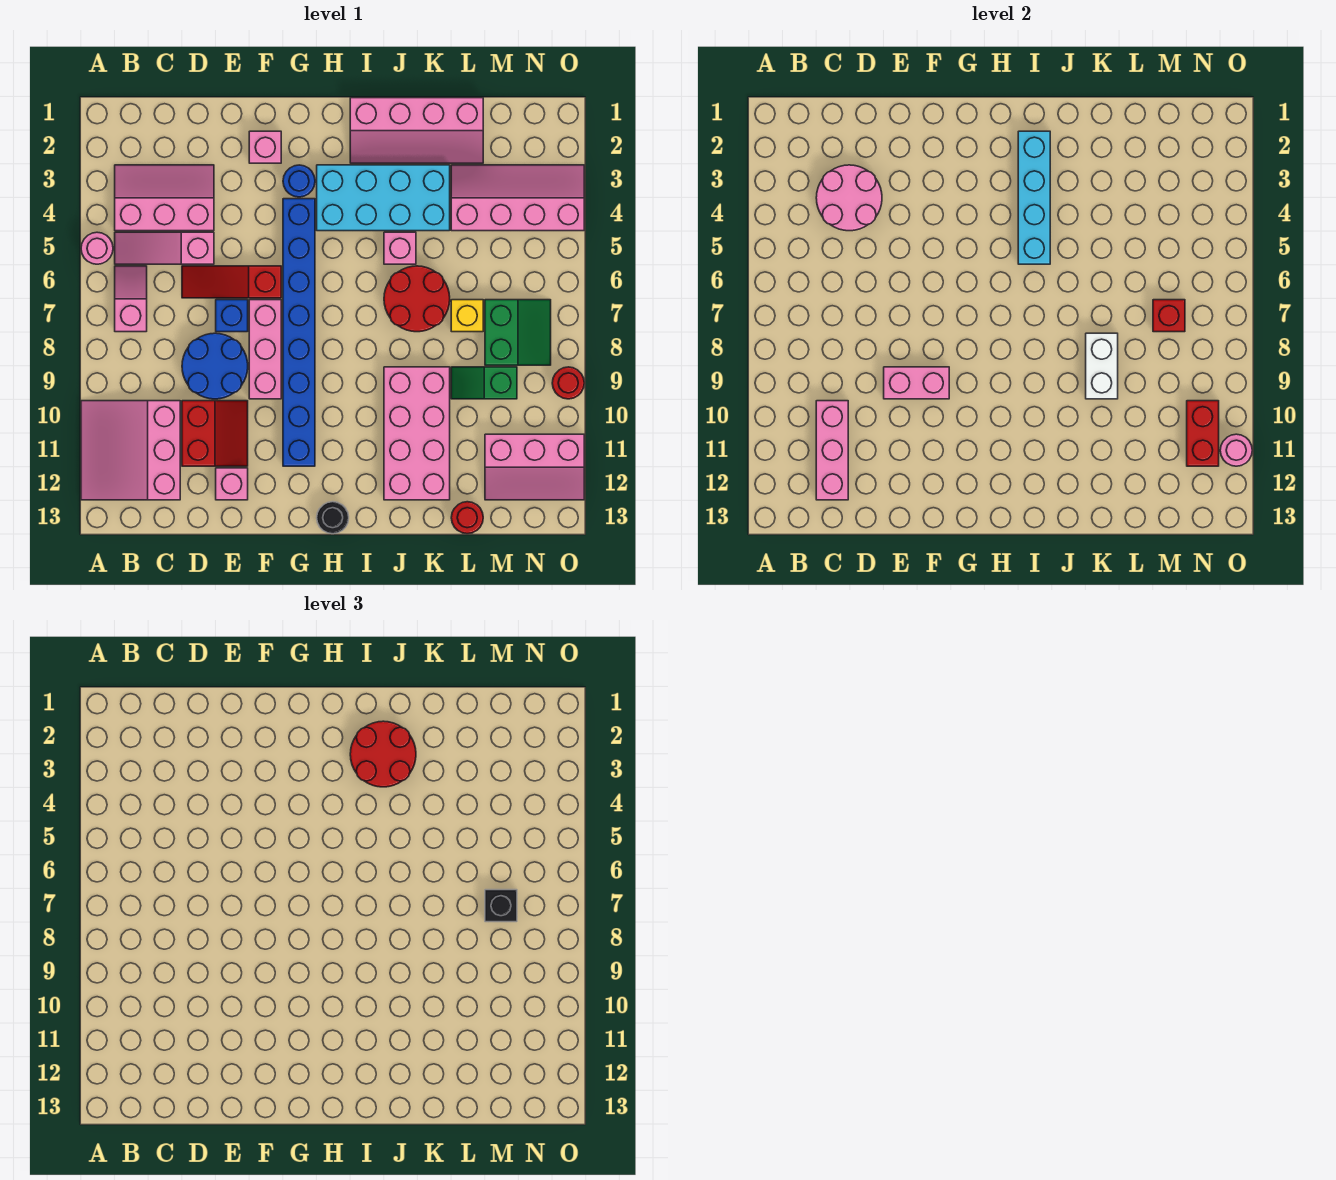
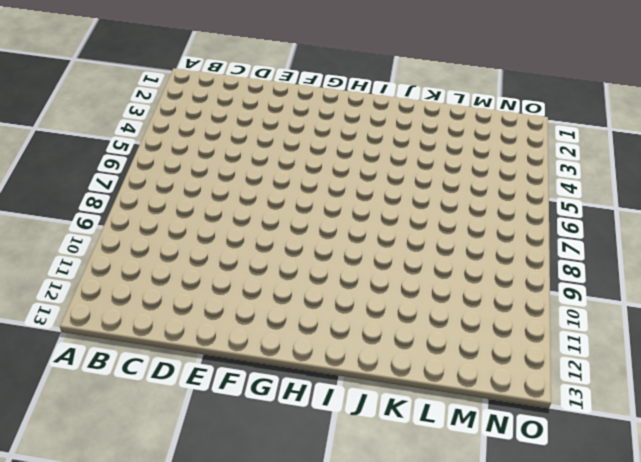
none -> pink round brick A5 level 1
none -> pink slope A10:C12 level 1 top C
none -> pink slope B3:D4 level 1 top 4
none -> pink slope B5:D5 level 1 top D

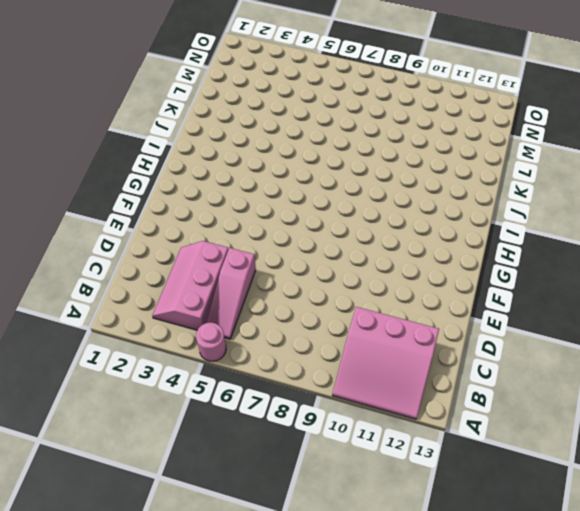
none -> pink slope B6:B7 level 1 top 7
none -> red slope D6:F6 level 1 top F
none -> blue round brick D8:E9 level 1
none -> red slope D10:E11 level 1 top D

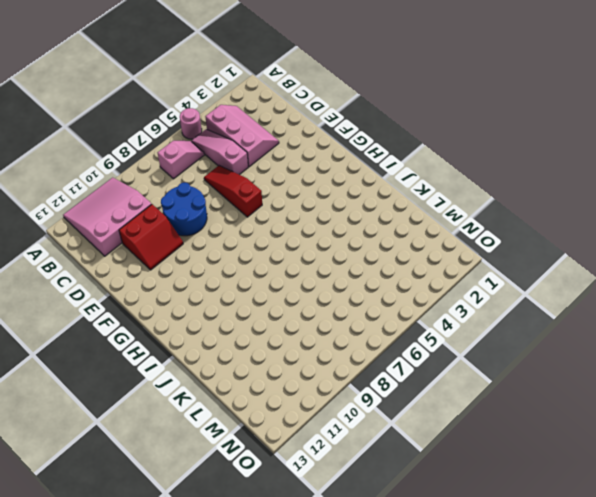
none -> blue brick E7 level 1
none -> pink brick E12 level 1
none -> pink brick F2 level 1
none -> pink brick F7:F9 level 1

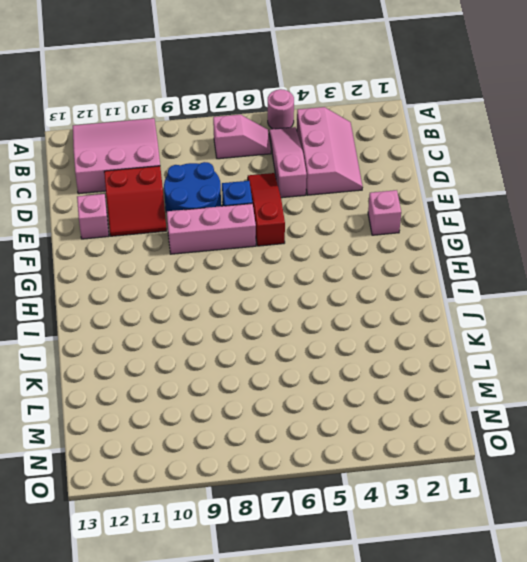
none -> blue round brick G3 level 1
none -> blue brick G4:G11 level 1
none -> cyan brick H3:K4 level 1
none -> black round brick H13 level 1

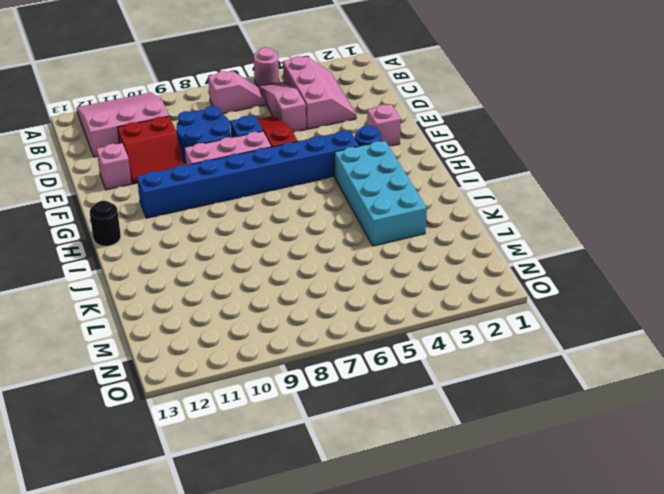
none -> pink slope I1:L2 level 1 top 1
none -> pink brick J5 level 1
none -> red round brick J6:K7 level 1
none -> pink brick J9:K12 level 1

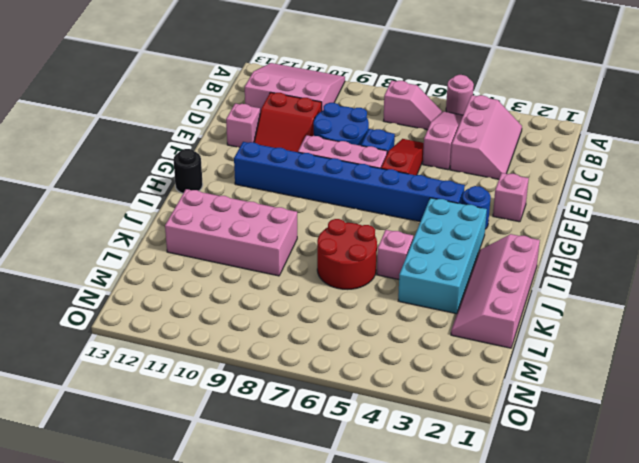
none -> pink slope L3:O4 level 1 top 4
none -> yellow brick L7 level 1
none -> green slope L9:M9 level 1 top M
none -> red round brick L13 level 1

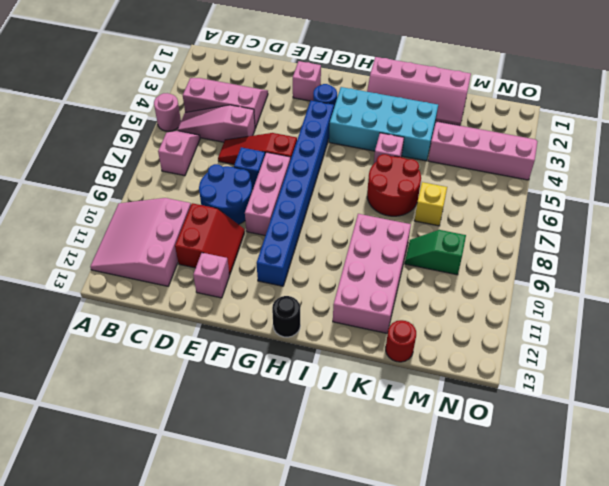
none -> green slope M7:N8 level 1 top M
none -> pink slope M11:O12 level 1 top 11
none -> red round brick O9 level 1
none -> pink round brick C3:D4 level 2

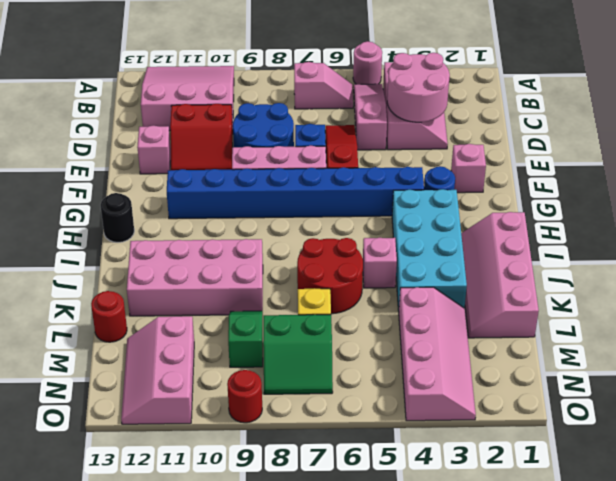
none -> pink brick C10:C12 level 2
none -> pink brick E9:F9 level 2
none -> cyan brick I2:I5 level 2
none -> white brick K8:K9 level 2

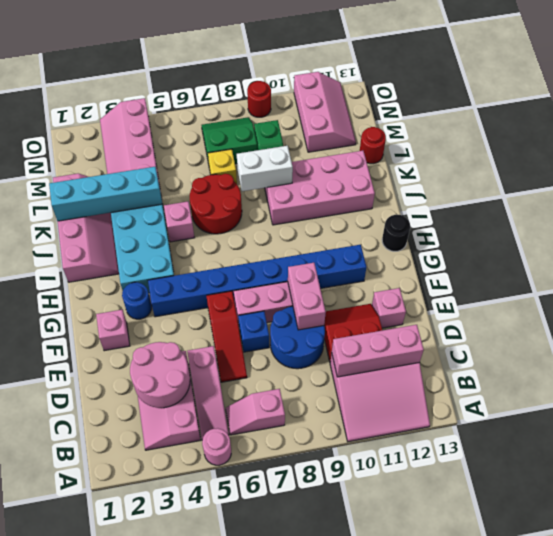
cyan brick K1:K4 level 2 -> cyan brick I2:I5 level 2
none -> red brick M7 level 2
none -> red brick N10:N11 level 2
none -> pink round brick O11 level 2
none -> red round brick I2:J3 level 3

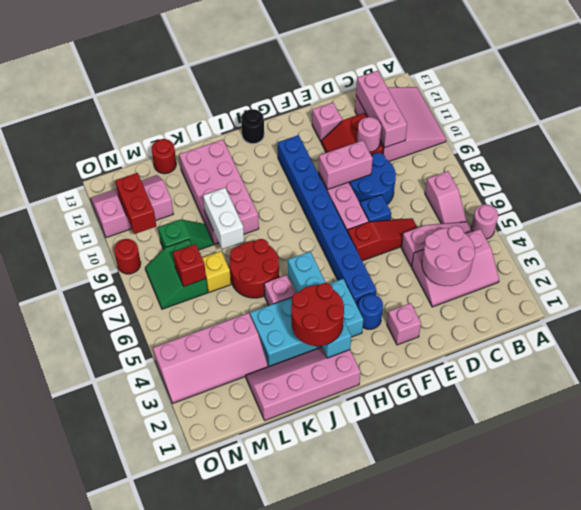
pink round brick D10 level 2 -> pink round brick O11 level 2
none -> black brick M7 level 3

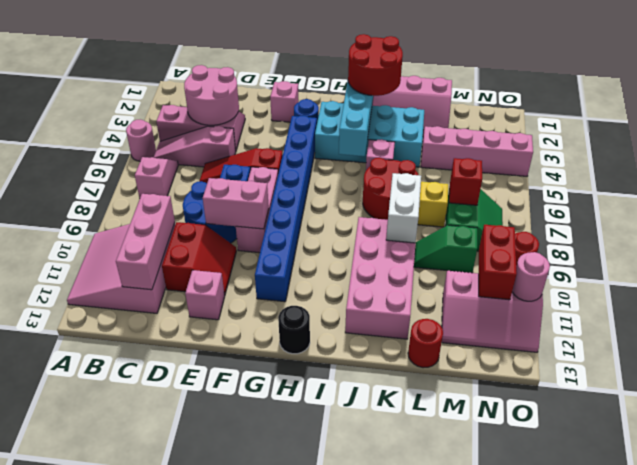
none -> black brick M7 level 3

